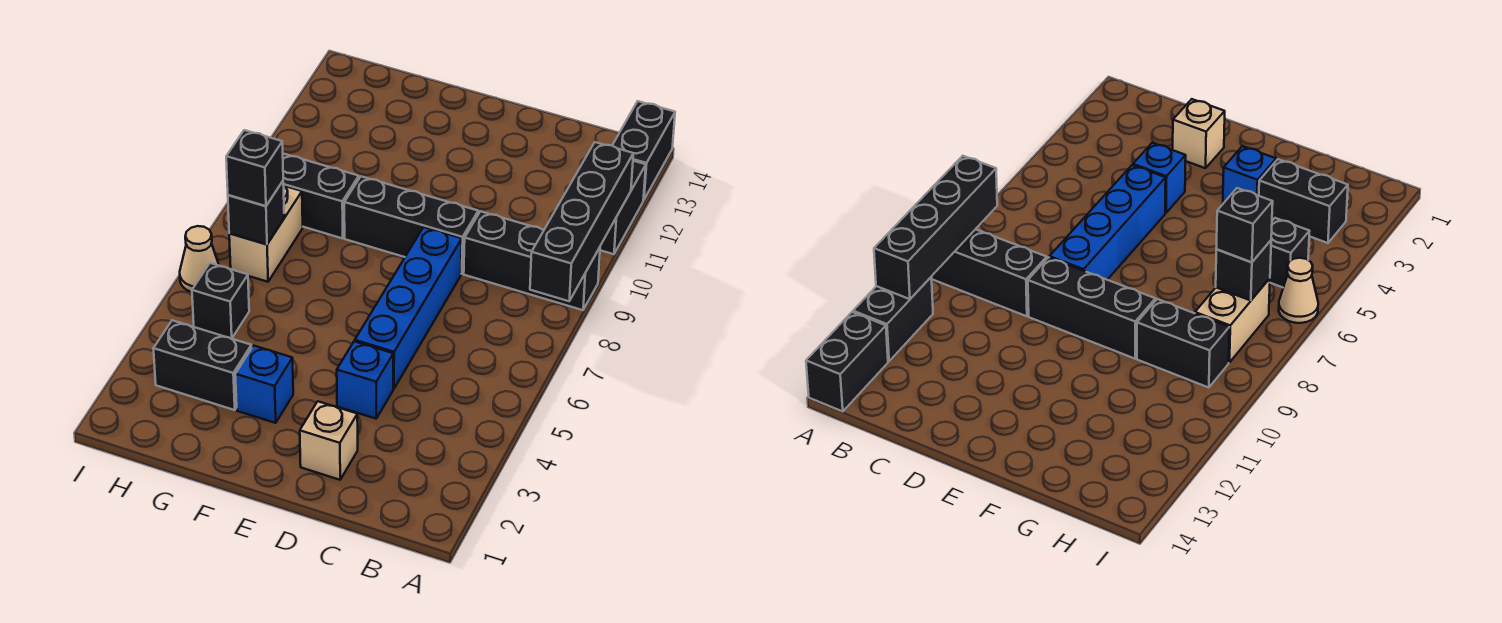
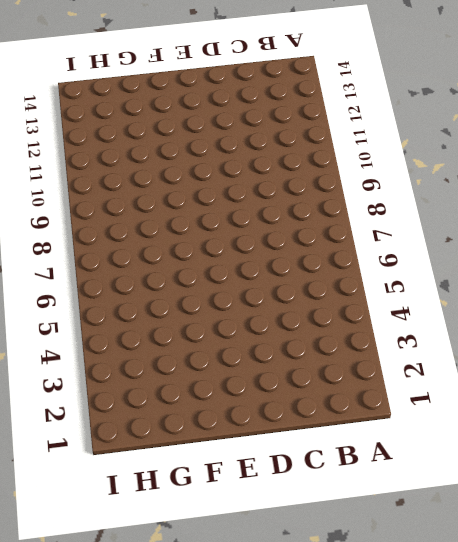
none -> black brick A9:C9 level 1
none -> black brick A11:A12 level 1
none -> black brick A13:A14 level 1

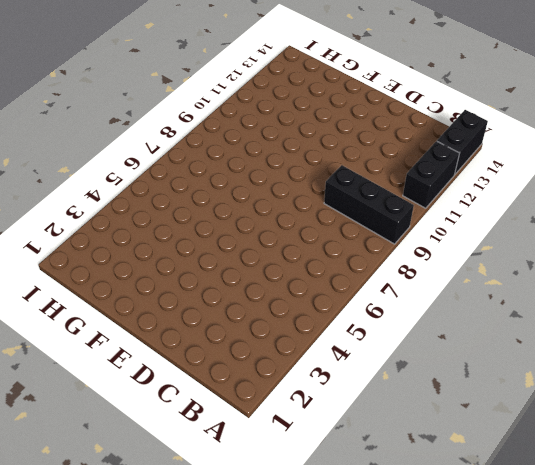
none -> tan brick D2 level 1
none -> blue brick D4 level 1
none -> blue brick D5:D8 level 1

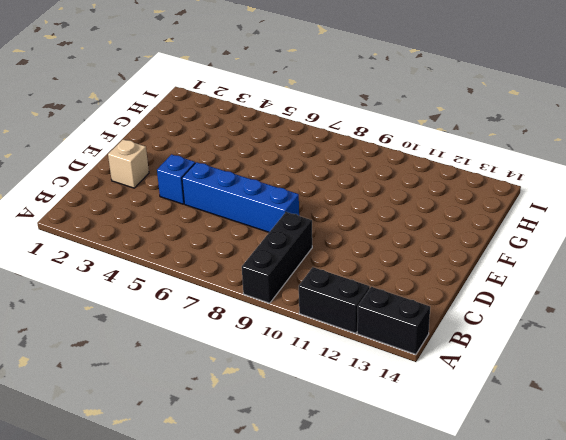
none -> black brick D9:F9 level 1
none -> blue brick F3 level 1
none -> black brick G3:H3 level 1

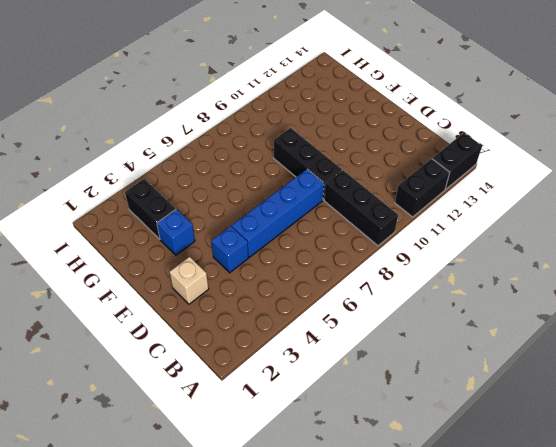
none -> black brick G9:H9 level 1
none -> black brick H5 level 1
none -> tan brick H7:H8 level 1

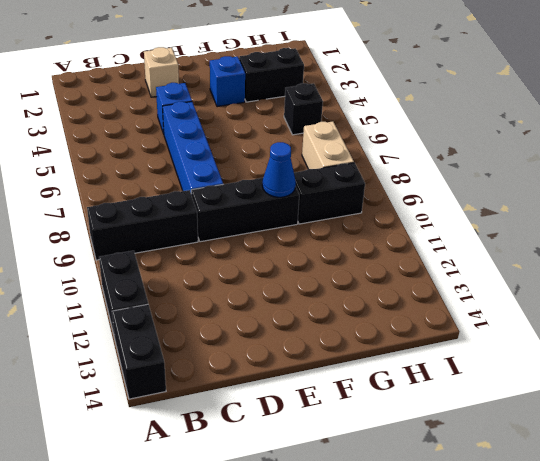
blue cone F9 level 2 -> none
none -> tan cone I6 level 1
none -> black brick A8:A11 level 2
none -> black brick H7 level 2

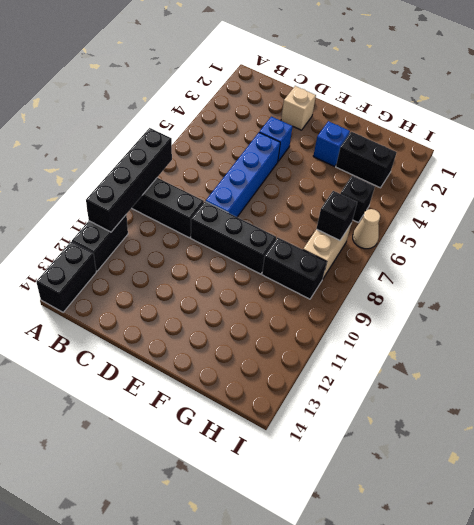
none -> black brick H7 level 3

